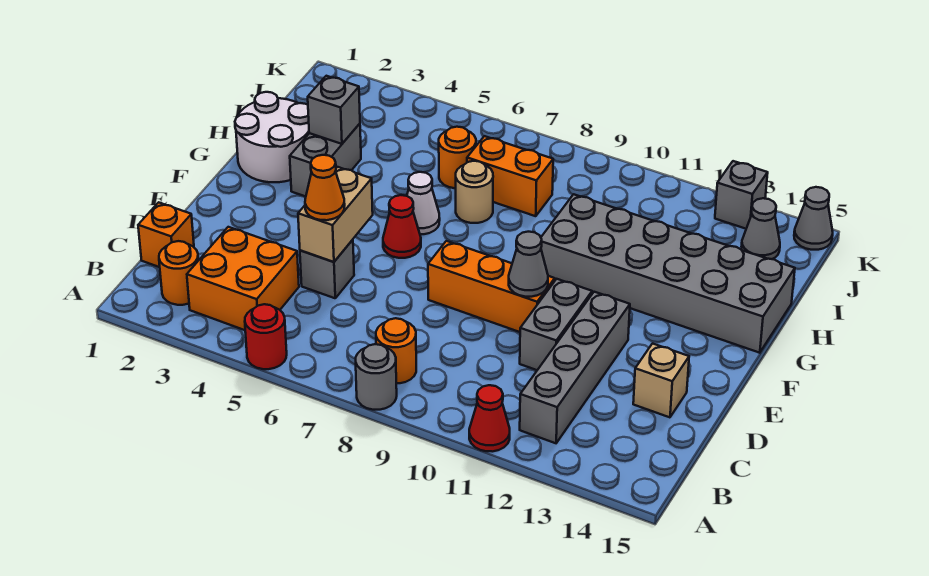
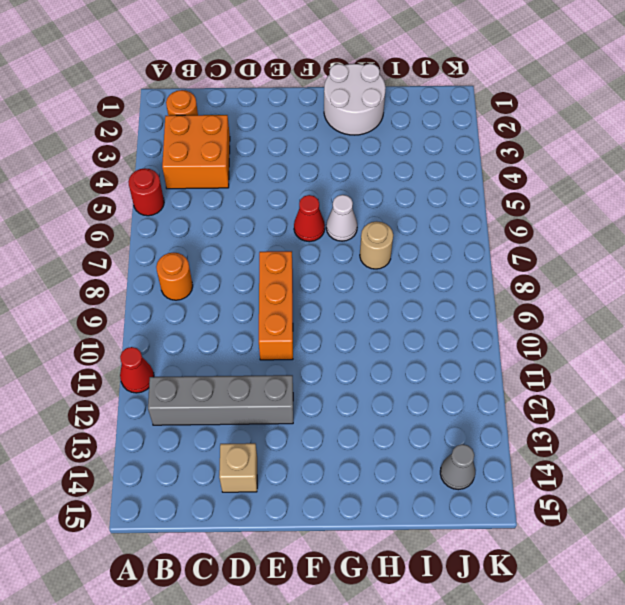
none -> grey round brick A8 level 1
none -> orange brick C1 level 1
none -> grey brick D5 level 1

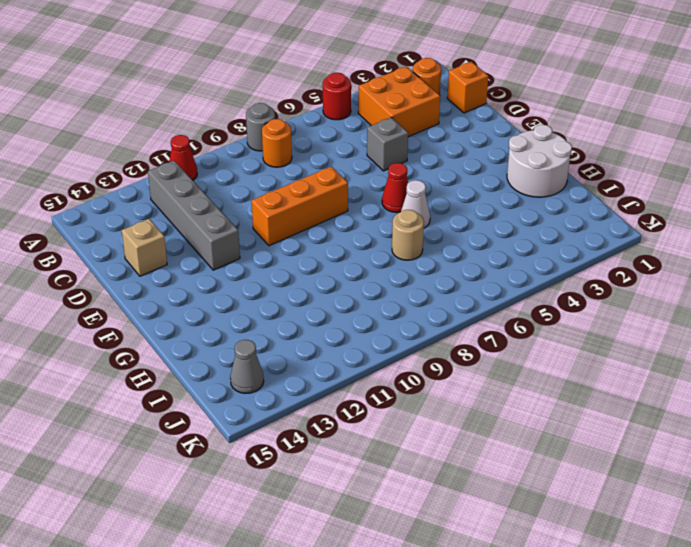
none -> grey brick D11:E11 level 1
none -> grey brick G3:H3 level 1
none -> grey brick G10:H15 level 1

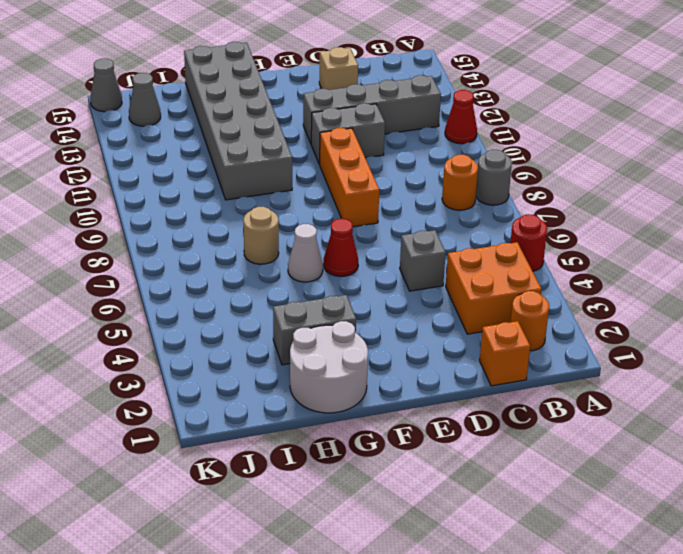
none -> orange round brick I6 level 1
none -> orange brick I7:I8 level 1
none -> grey brick K13 level 1

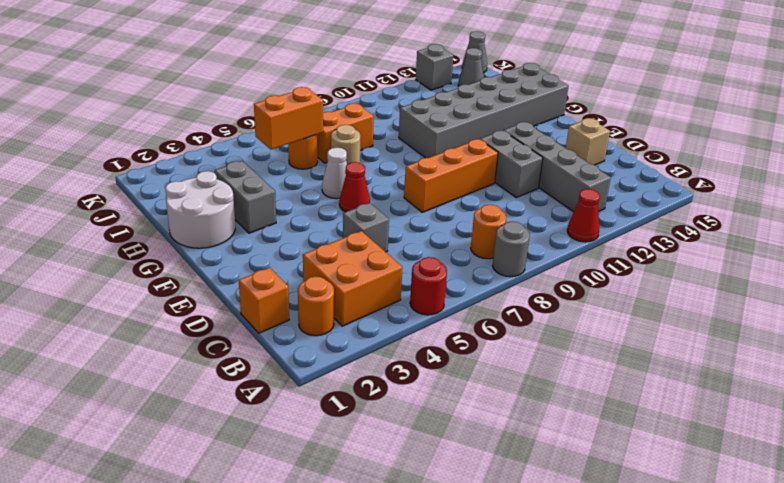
orange brick I5:I6 level 2 -> none
none -> tan brick D5:E5 level 2
none -> grey cone E10 level 2
none -> grey brick H3 level 2

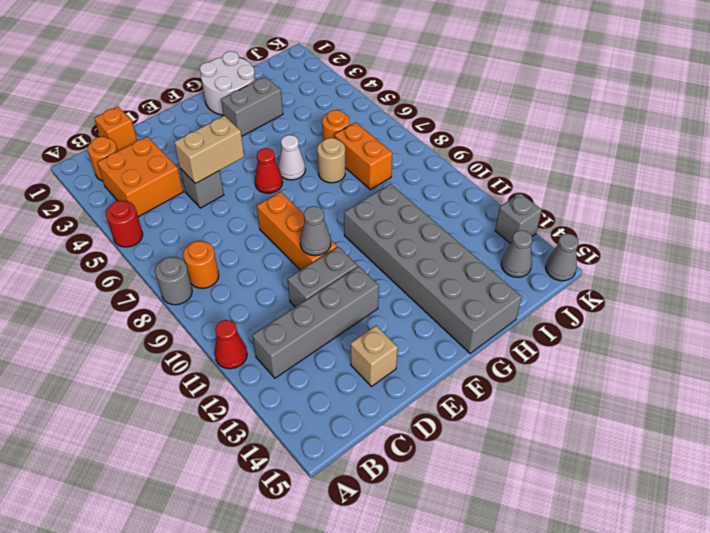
none -> grey brick H3 level 2
none -> orange cone D5 level 3

